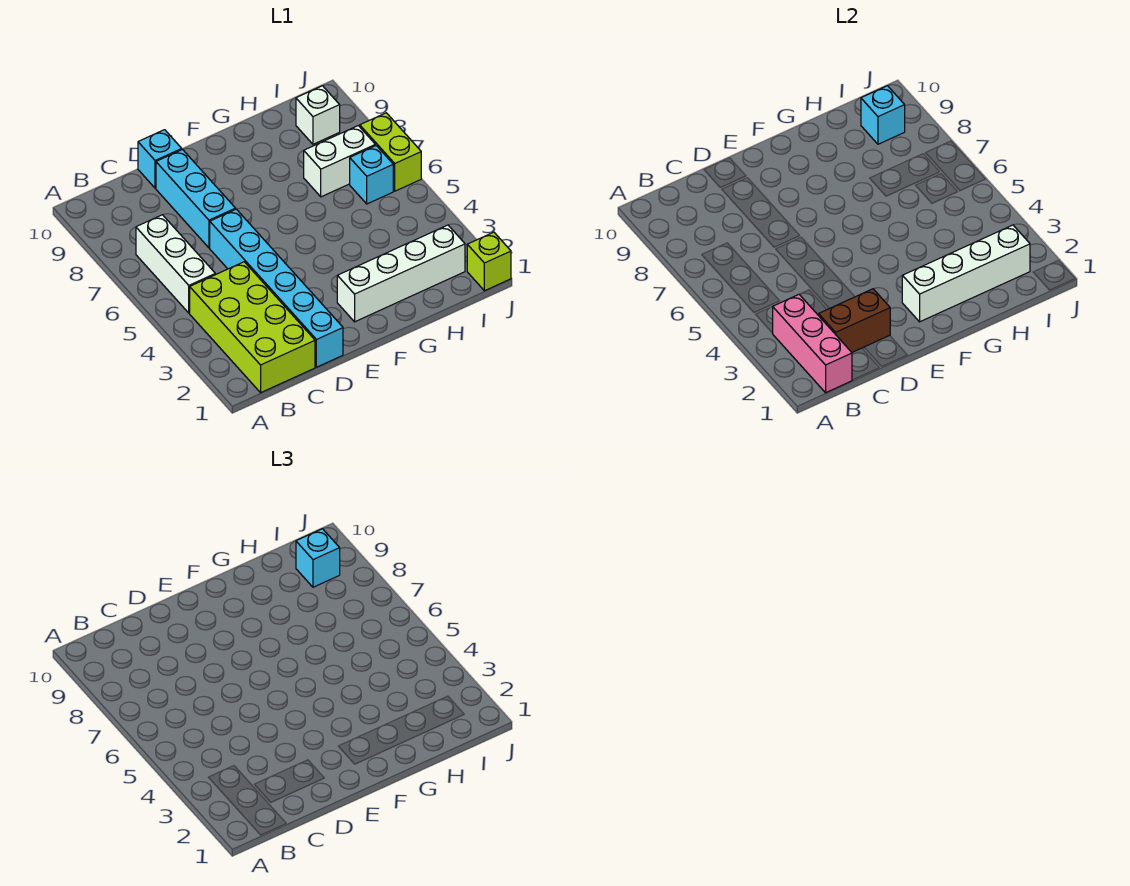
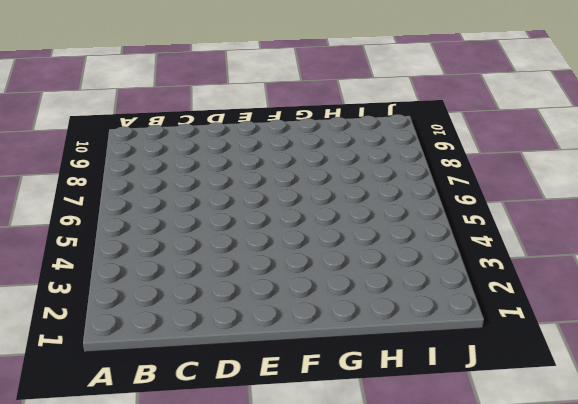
none -> lime brick B1:C4 level 1
none -> white brick B5:B7 level 1
none -> cyan brick D1:D6 level 1

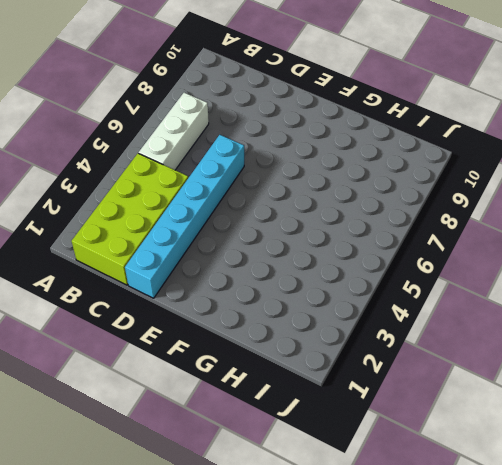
none -> cyan brick D7:D9 level 1
none -> cyan brick D10 level 1
none -> white brick F2:I2 level 1

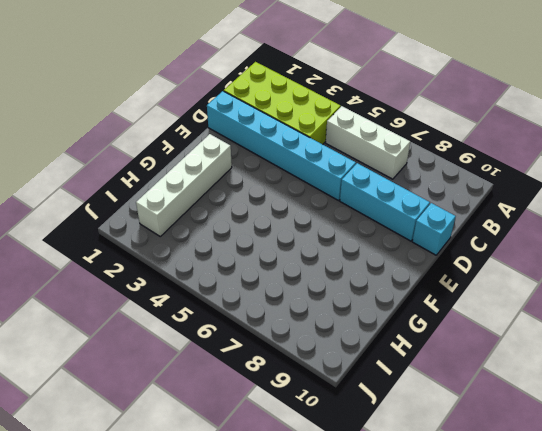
none -> white brick H7:I7 level 1
none -> cyan brick I6 level 1
none -> white brick I9 level 1

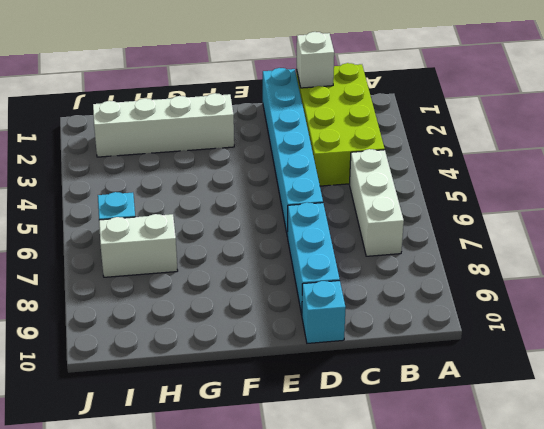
white brick C1 level 2 -> white brick I9 level 1
none -> lime brick J1 level 1
none -> lime brick J6:J7 level 1
none -> pink brick B1:B3 level 2

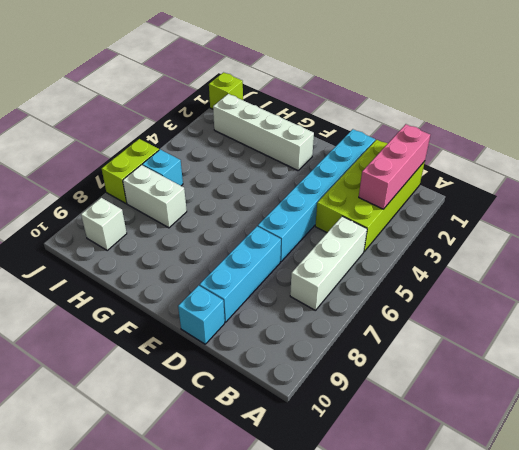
none -> brown brick C2:D2 level 2
none -> white brick F2:I2 level 2
none -> cyan brick I9 level 2

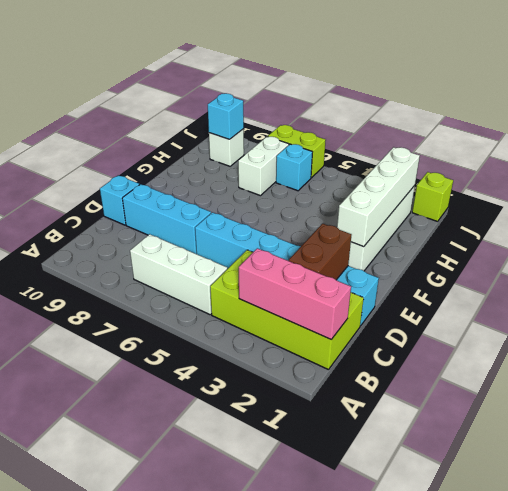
none -> cyan brick I9 level 3

